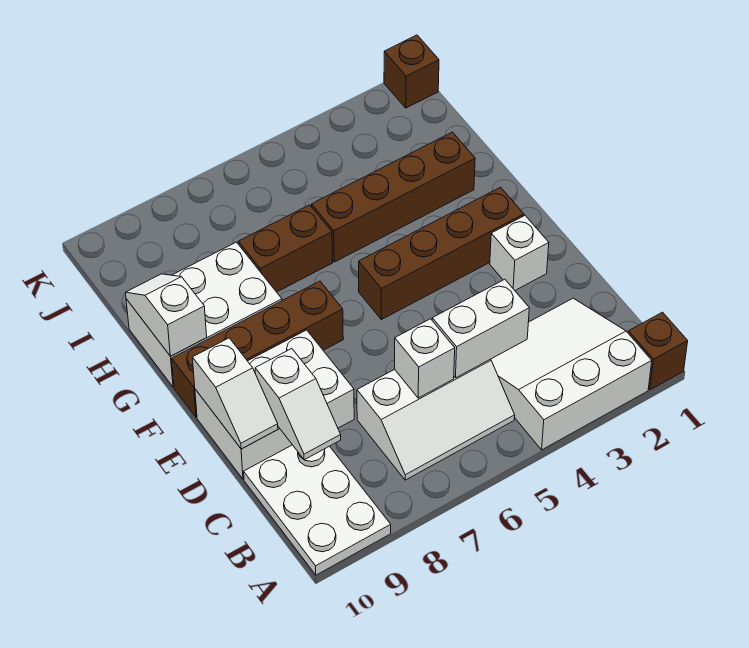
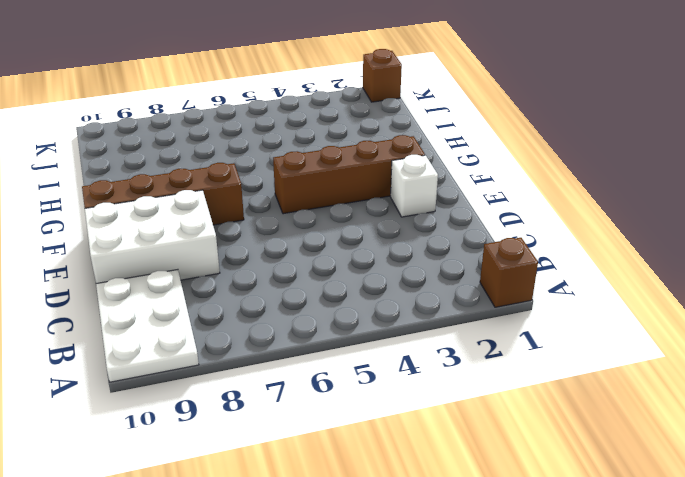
none -> white slope A2:C4 level 1 top A
none -> white slope B5:C7 level 1 top C
none -> white brick G8:H10 level 1

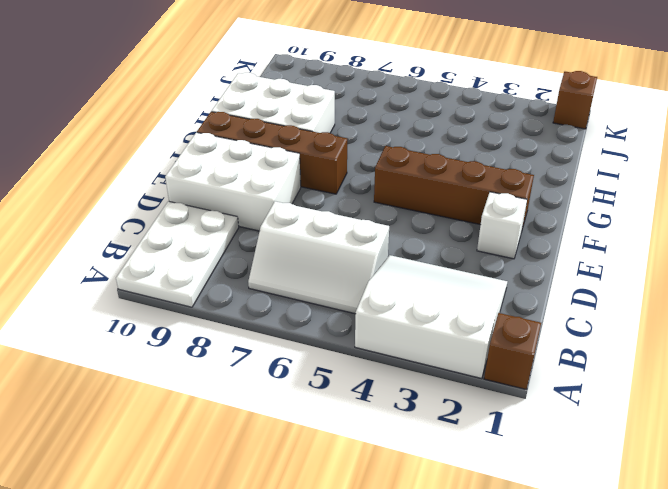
none -> brown brick H2:H5 level 1
none -> brown brick H6:H7 level 1
none -> white brick C4:C5 level 2

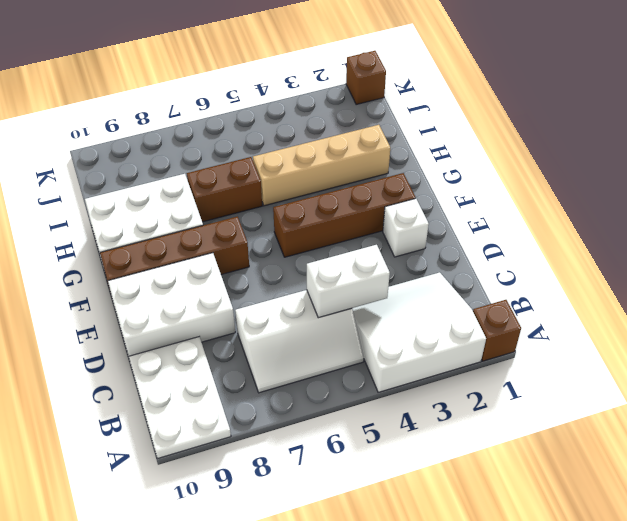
tan brick H2:H5 level 1 -> brown brick H2:H5 level 1
none -> white brick C6 level 2
none -> white slope C9:D9 level 2 top D
none -> white slope D10:E10 level 2 top E

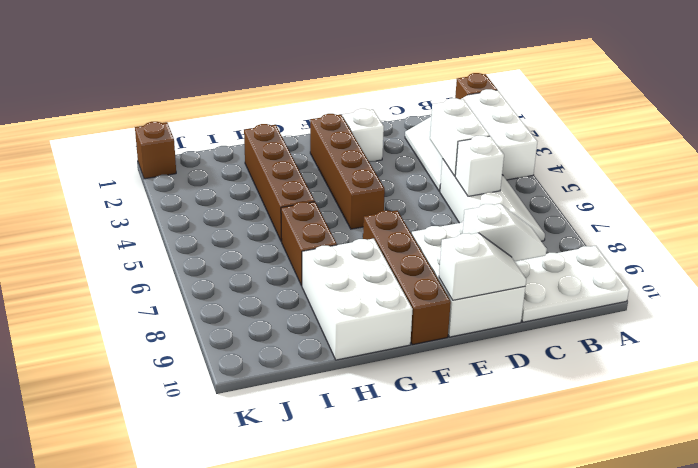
none -> white slope G10:H10 level 2 top G

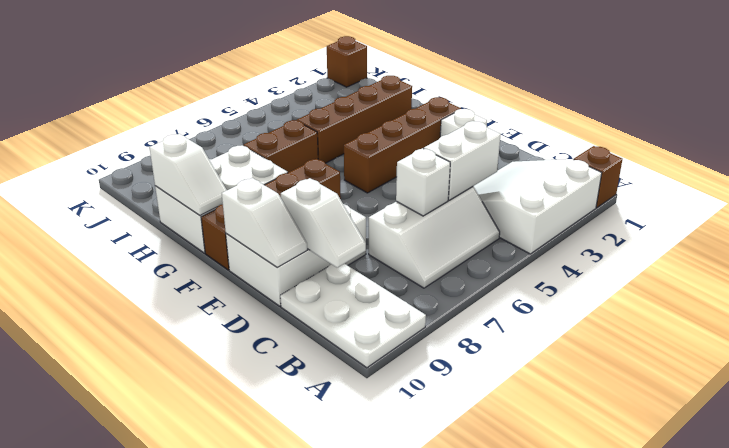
white slope G10:H10 level 2 top H -> white slope G10:H10 level 2 top G

